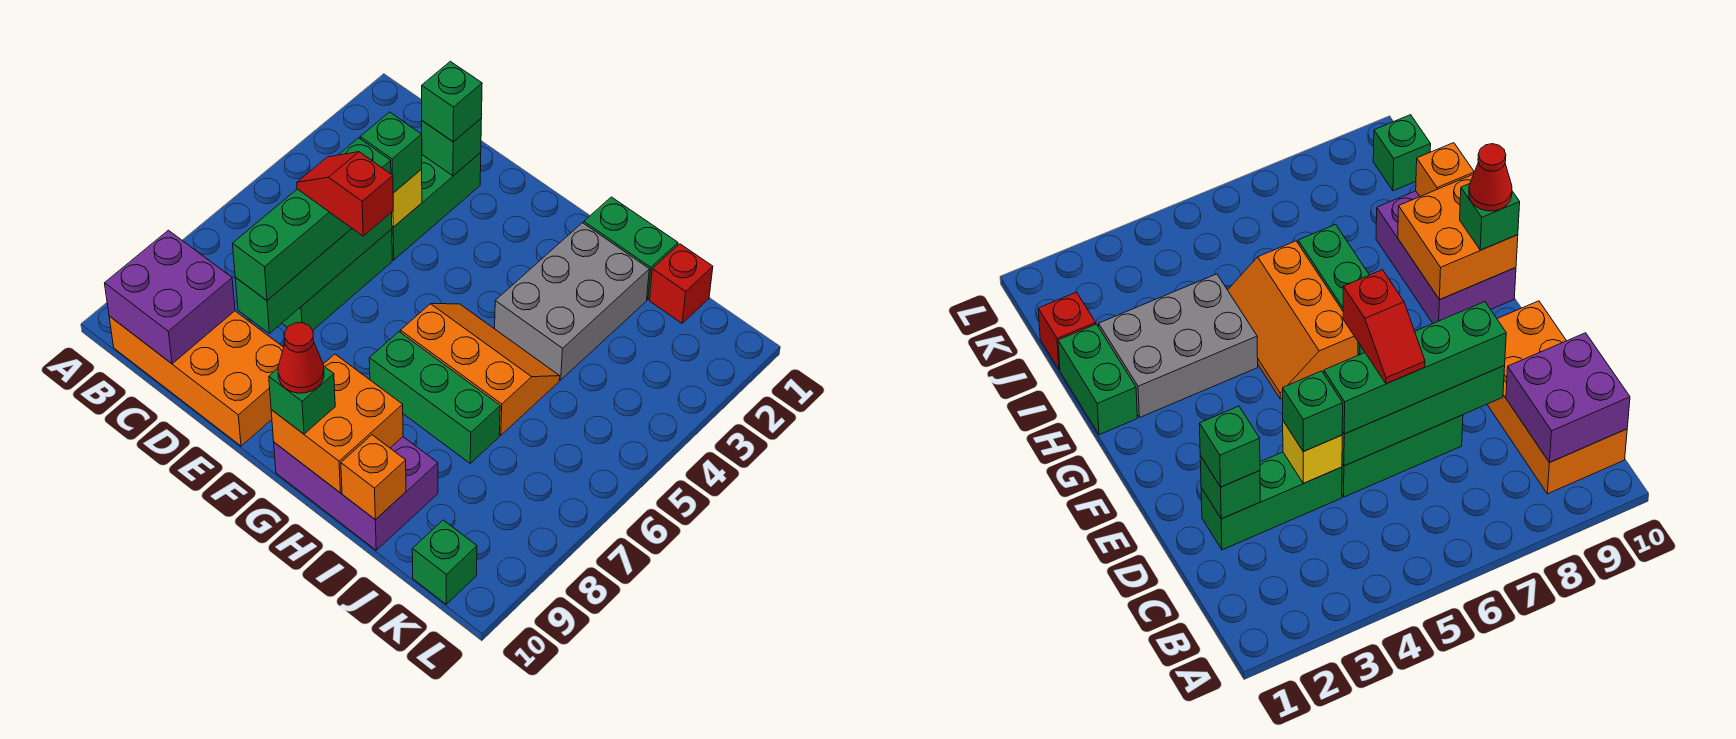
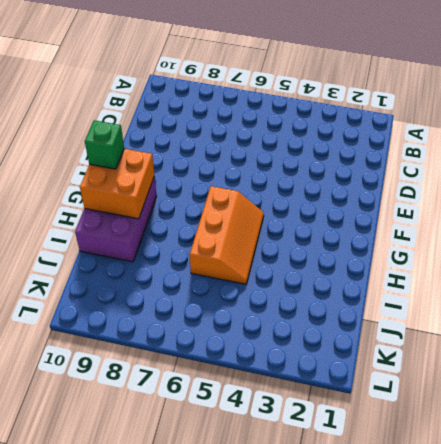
none -> orange brick B9:E10 level 1
none -> green brick D2:D4 level 1
none -> green brick D5:D7 level 1

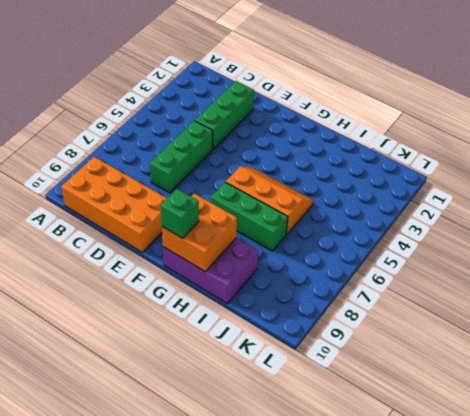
none -> green brick H1:I1 level 1
none -> grey brick H2:I4 level 1
none -> red brick J1 level 1

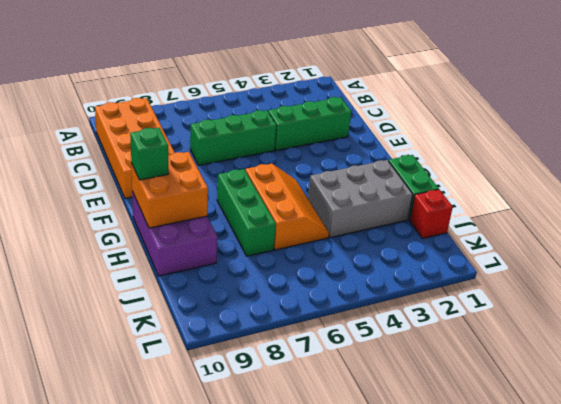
none -> green brick K10 level 1
none -> purple brick B9:C10 level 2
none -> green brick D2 level 2

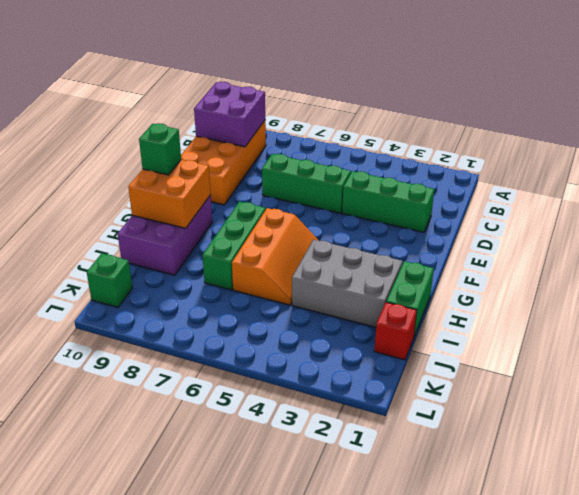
none -> green brick D2 level 2
none -> yellow brick D4 level 2
none -> green brick D5:D8 level 2

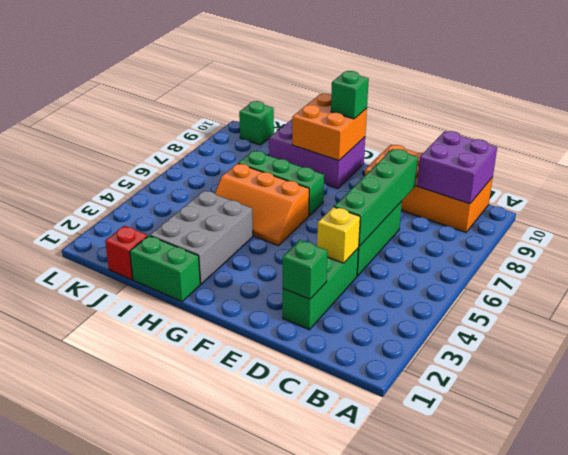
none -> orange brick I10 level 2
none -> green brick D2 level 3
none -> green brick D4 level 3

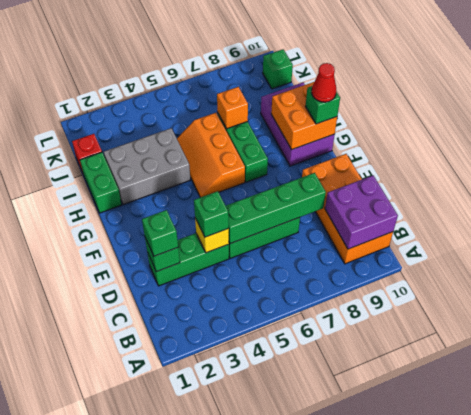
orange brick I7 level 2 -> orange brick I10 level 2
none -> green brick D5:D8 level 3
none -> red slope D6:E6 level 4 top E

